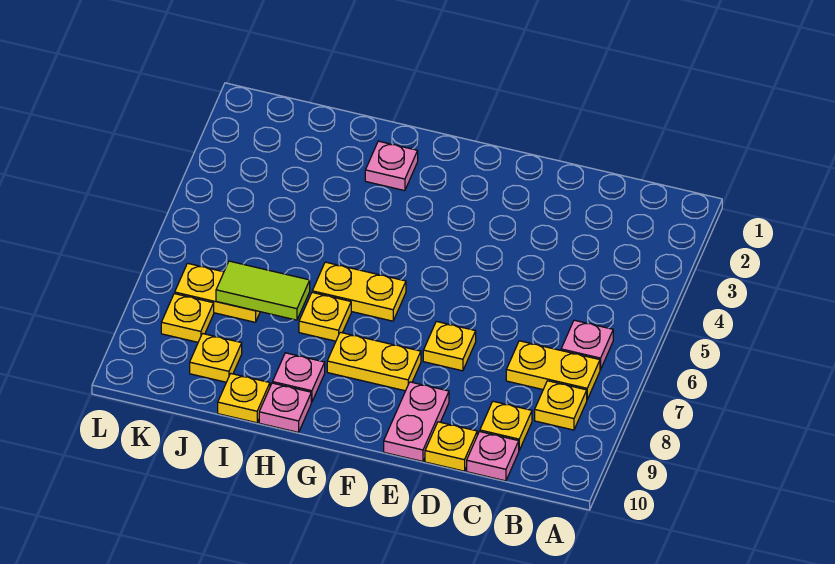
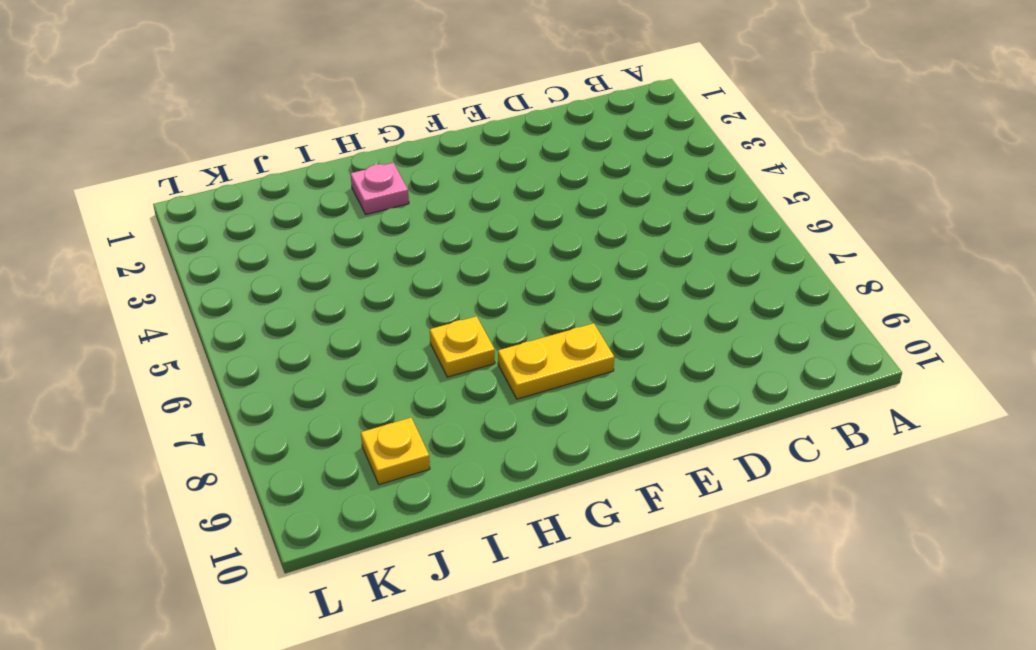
none -> pink plate B6 level 1
none -> yellow plate B7:C7 level 1
none -> yellow plate B8 level 1

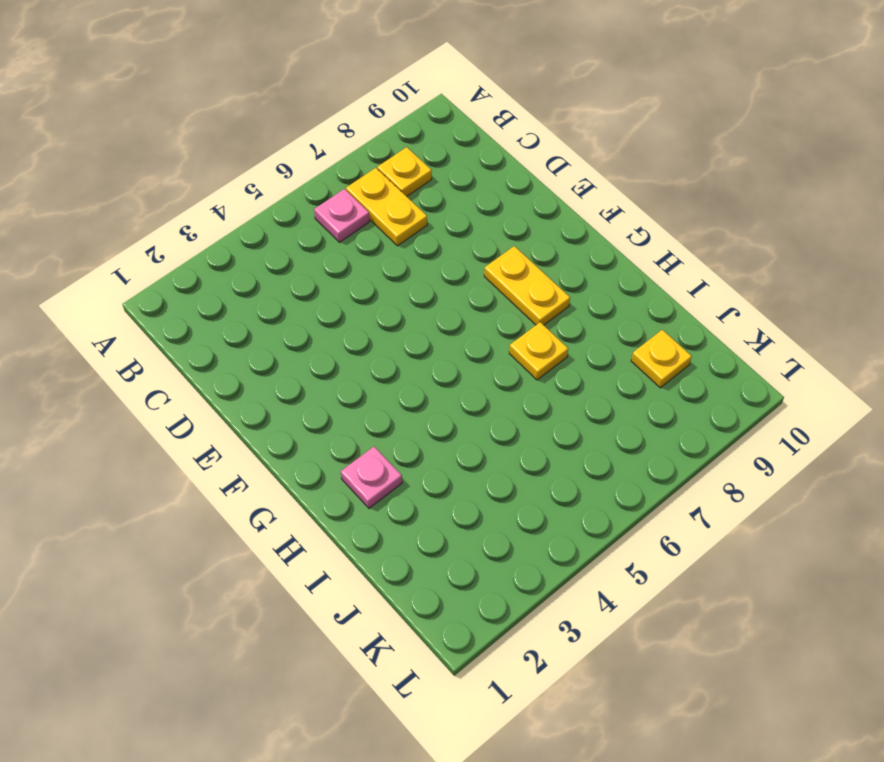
none -> yellow plate C9 level 1
none -> pink plate C10 level 1
none -> yellow plate D10 level 1

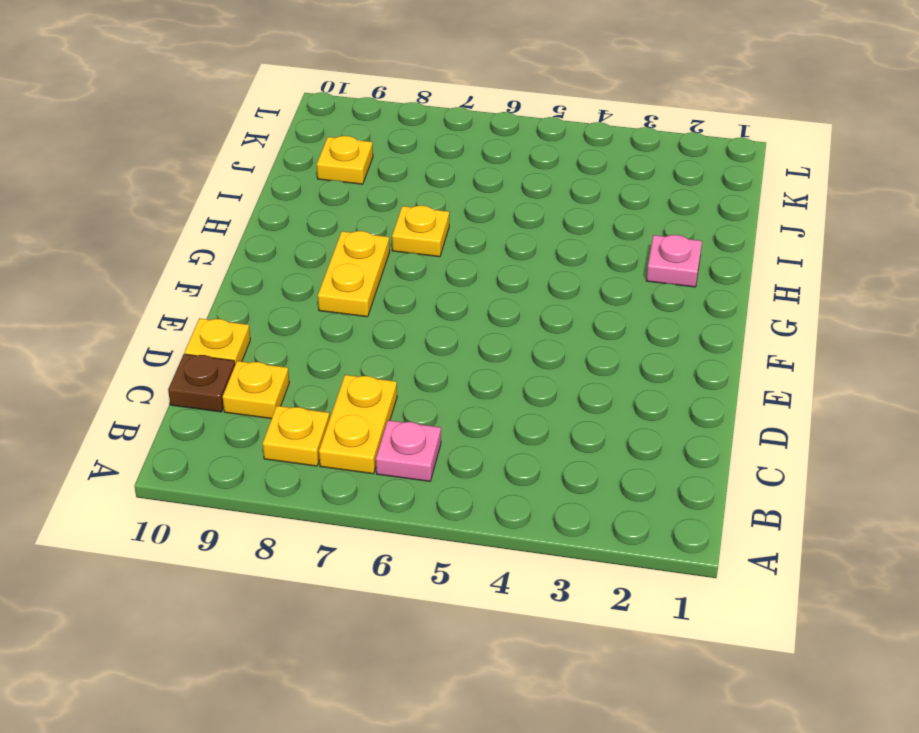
brown plate C10 level 1 -> pink plate C10 level 1
none -> yellow plate E7 level 1
none -> pink plate E9:E10 level 1
none -> yellow plate G6:H6 level 1

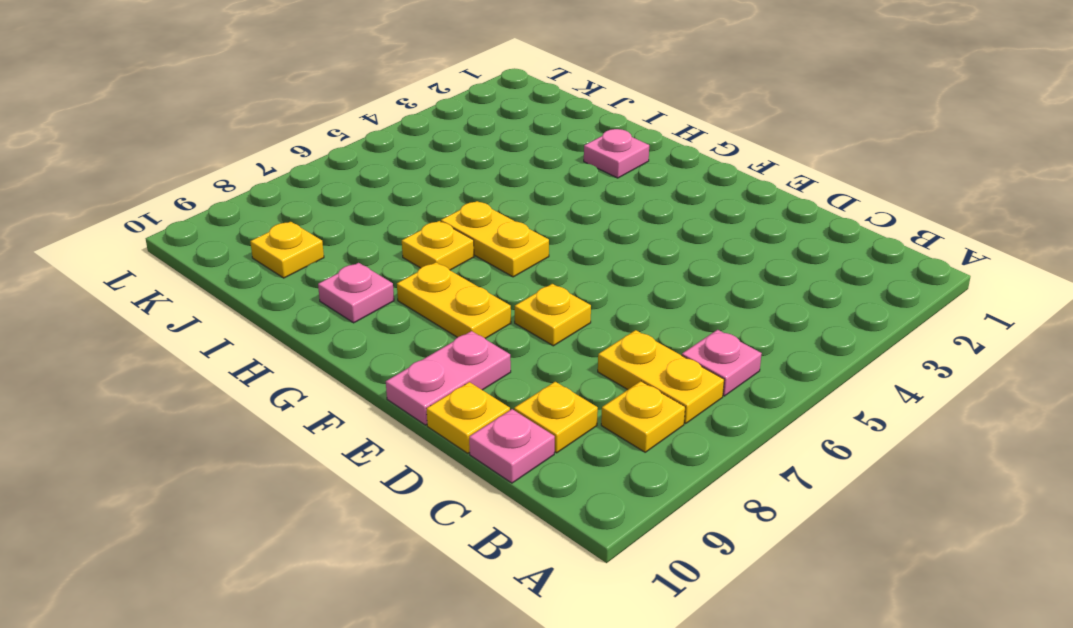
none -> pink plate H10 level 1
none -> yellow plate I10 level 1
none -> yellow plate J7:K7 level 1

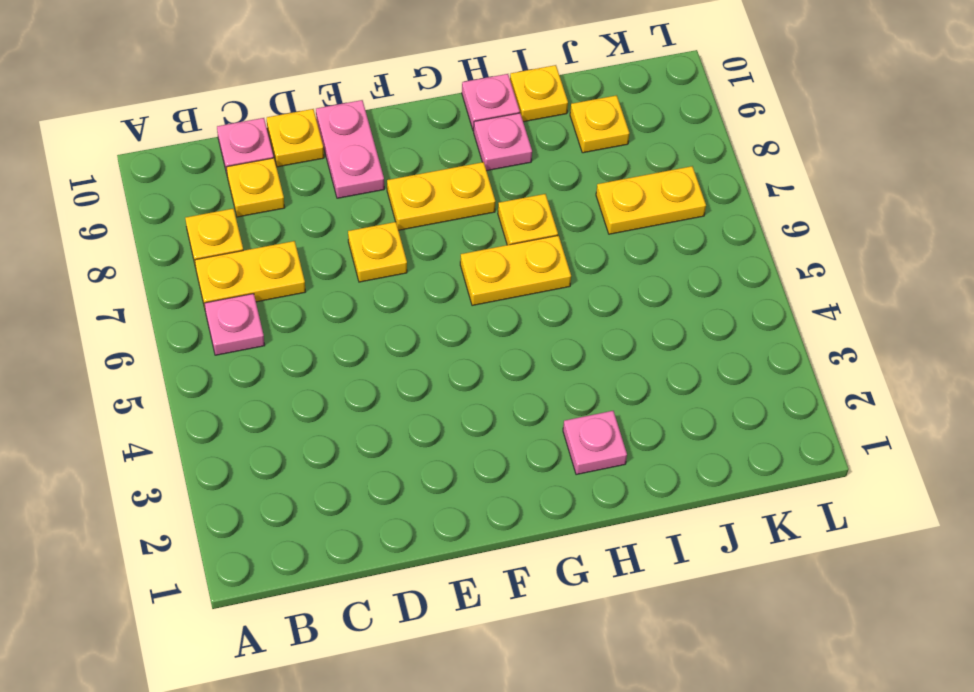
none -> yellow plate K8 level 1
none -> lime tile I7:J7 level 2

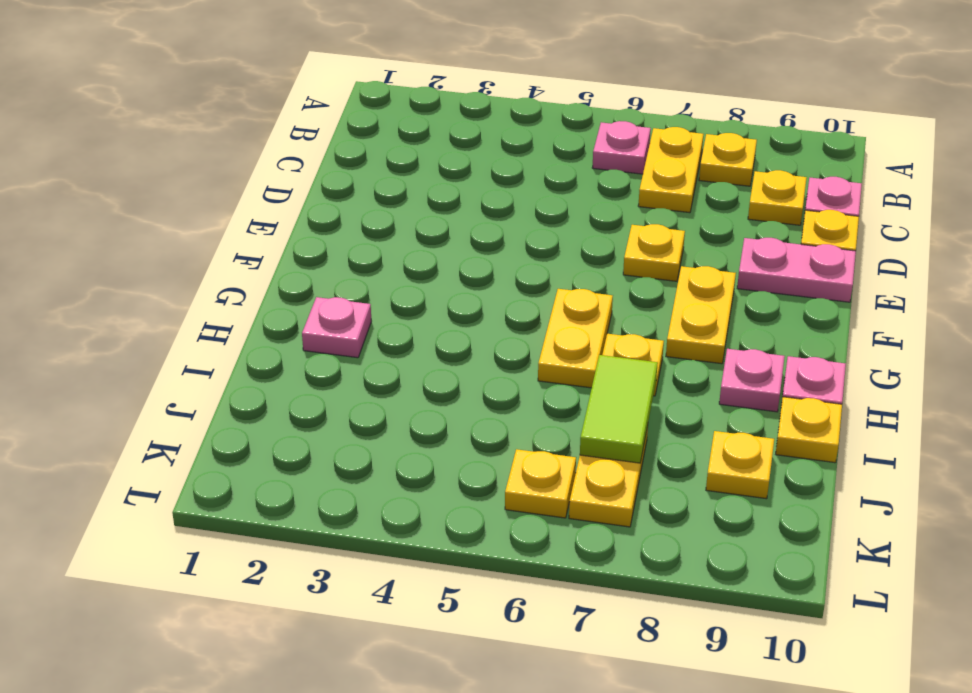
yellow plate K6 level 1 -> yellow plate K8 level 1

